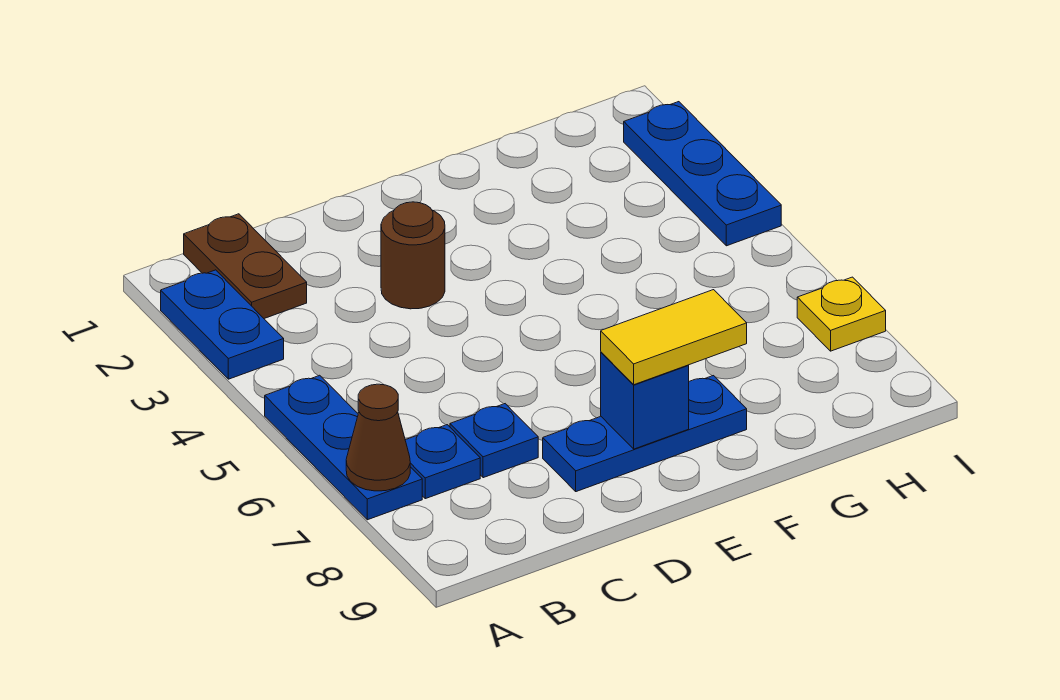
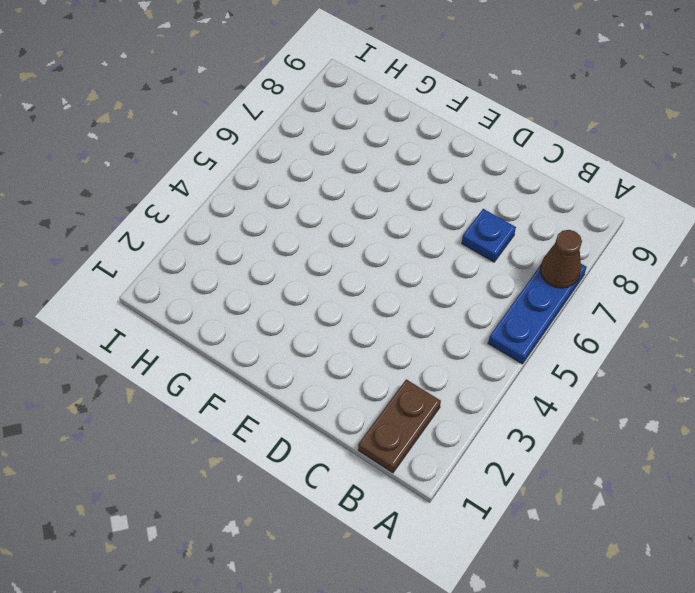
none -> blue plate A2:A3 level 1
none -> blue plate B7 level 1
none -> brown round brick D3 level 1

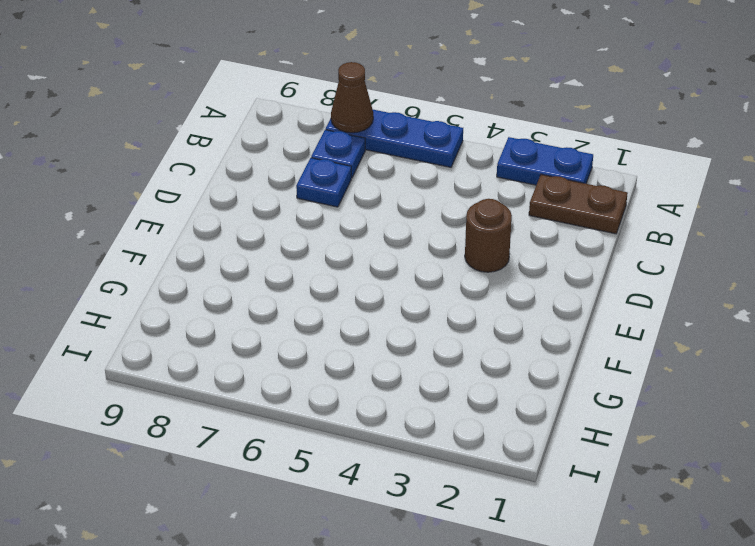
none -> blue plate D8:F8 level 1
none -> blue plate I2:I4 level 1
none -> yellow plate I7 level 1

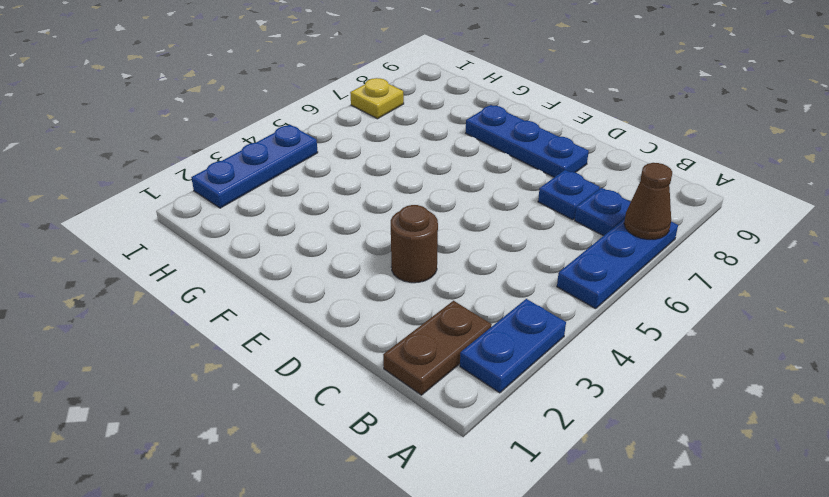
none -> blue brick E8 level 2
none -> yellow tile E8:F8 level 3

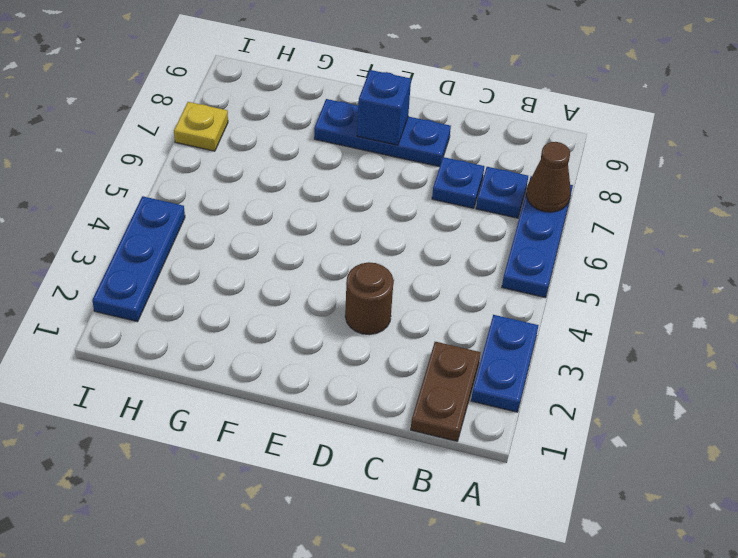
none -> yellow tile E8:F8 level 3

